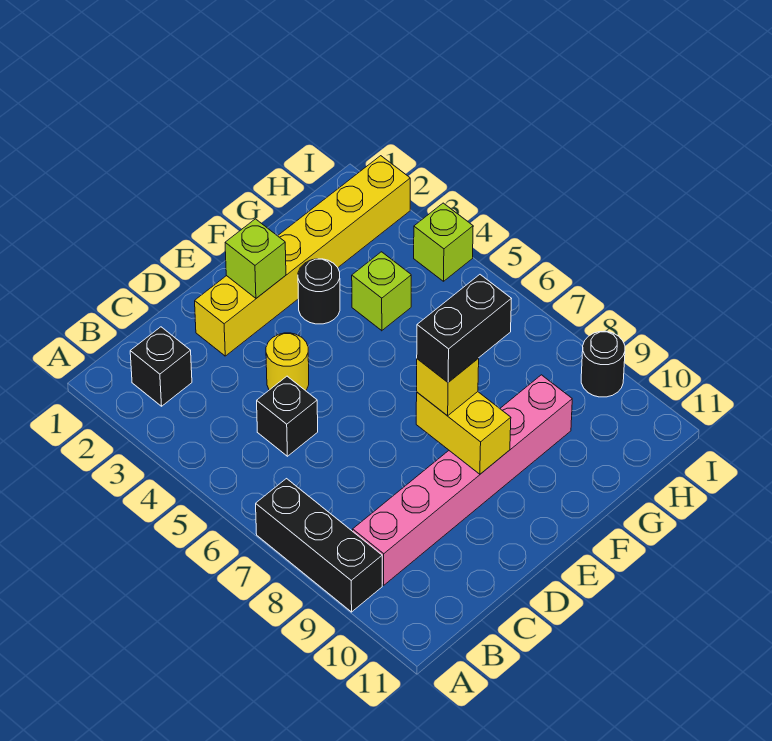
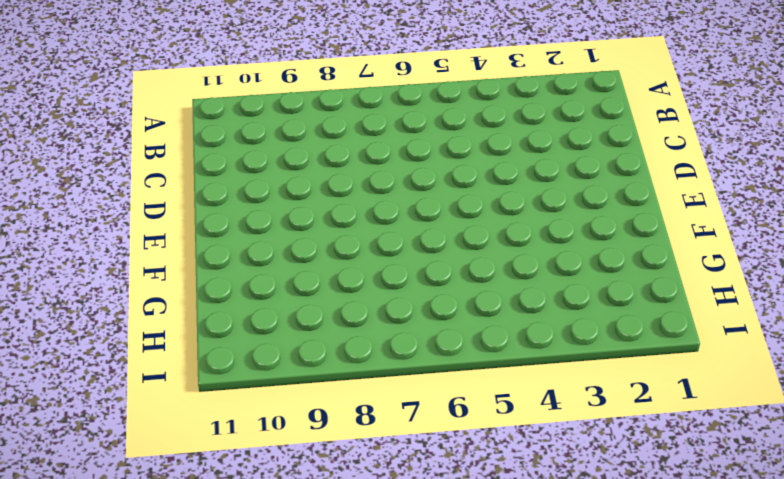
none -> black brick A7:A9 level 1
none -> black brick B2 level 1
none -> pink brick B9:G9 level 1

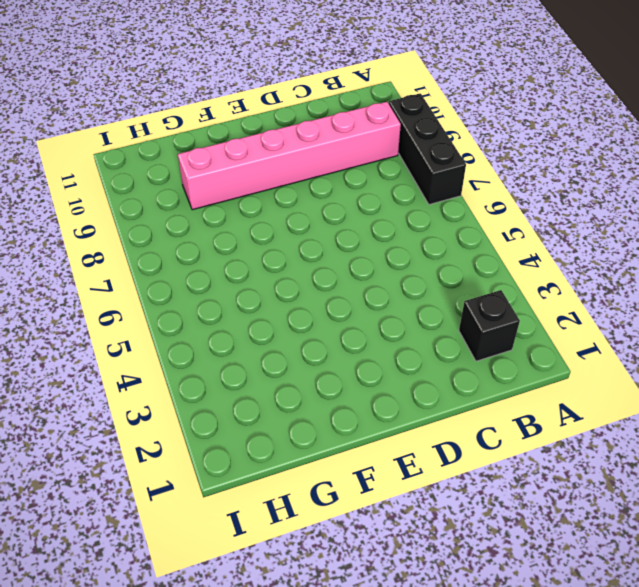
none -> black brick C5 level 1
none -> yellow brick D2:I2 level 1
none -> yellow round brick D4 level 1

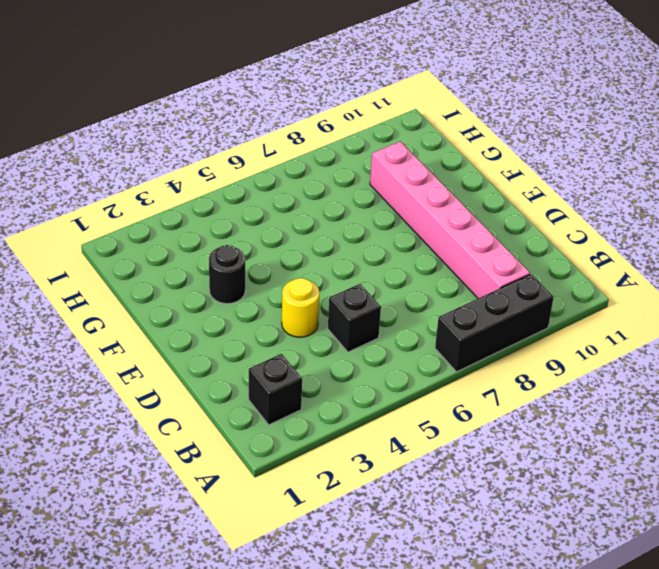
none -> yellow brick D2:I2 level 1
none -> lime brick G4 level 1
none -> lime brick I4 level 1

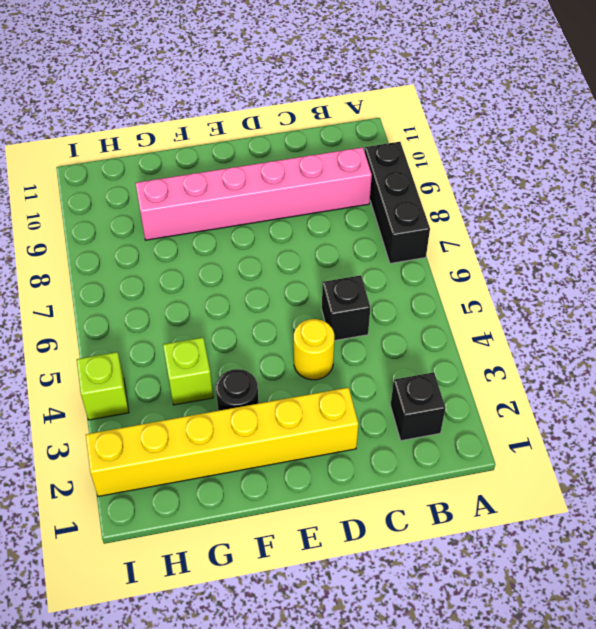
none -> black round brick I9 level 1
none -> lime brick E2 level 2
none -> yellow brick E8:E9 level 2

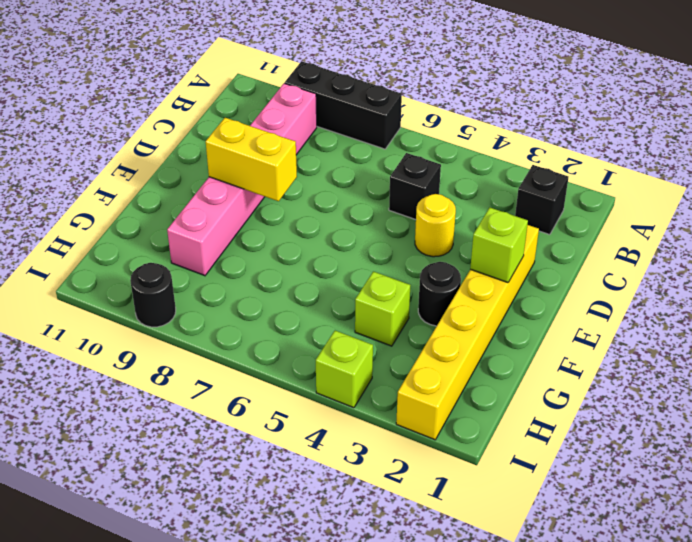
none -> yellow brick E8 level 3
none -> black brick E8:F8 level 4

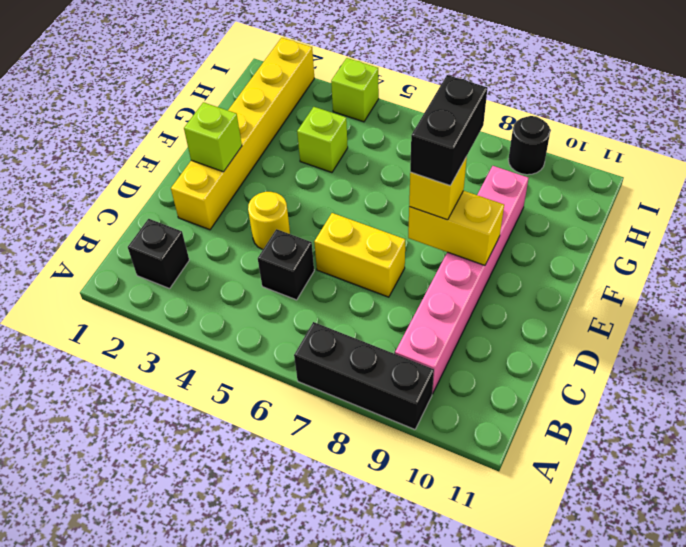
yellow brick D6:D7 level 1 -> none
none -> black round brick F3 level 1

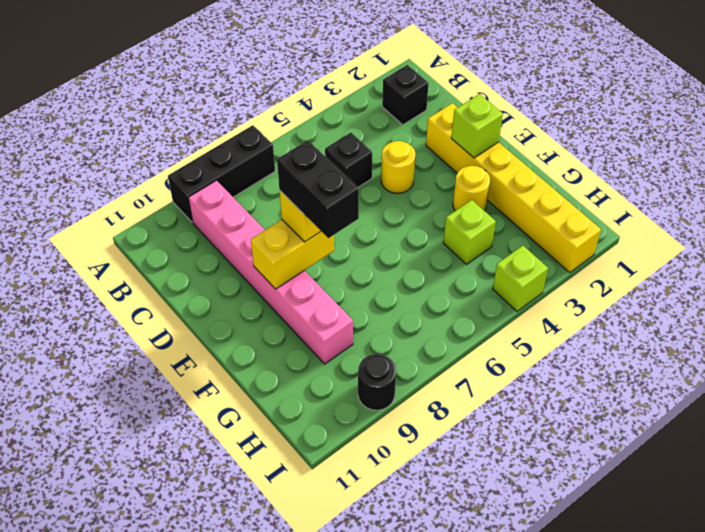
yellow round brick F3 level 1 -> black round brick F3 level 1

